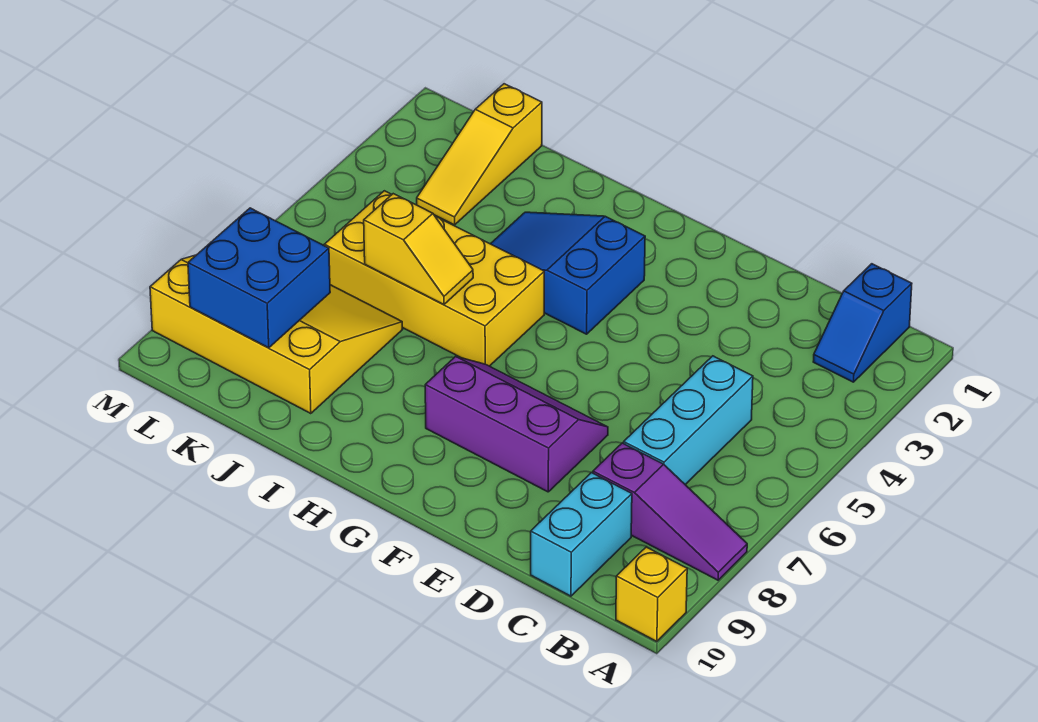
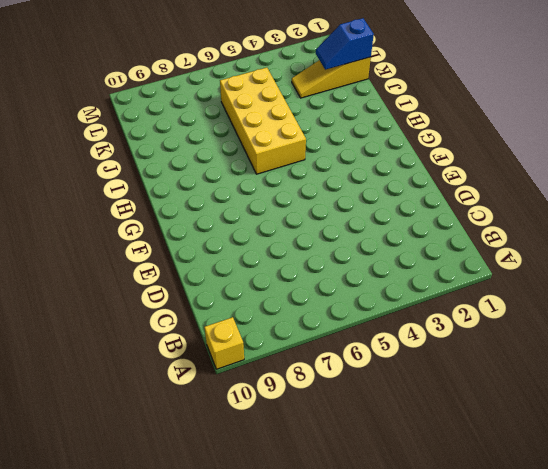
blue slope K1:K2 level 2 top 1 -> blue slope B1:B2 level 1 top 1
none -> purple slope A8:C8 level 1 top C
none -> cyan brick C5:C7 level 1
none -> cyan brick C9:C10 level 1

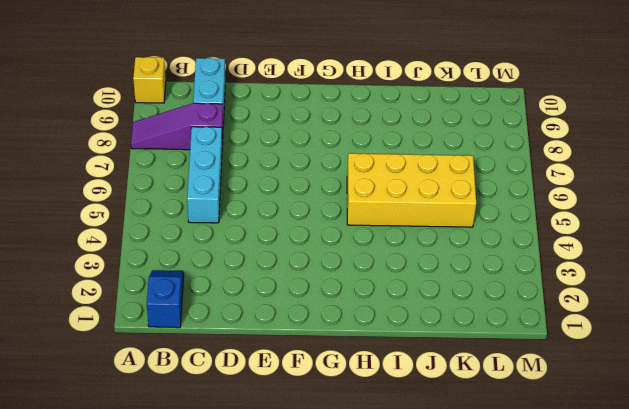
none -> purple slope E7:G8 level 1 top 8
none -> blue slope G3:I4 level 1 top G
none -> yellow slope J7:M9 level 1 top 9

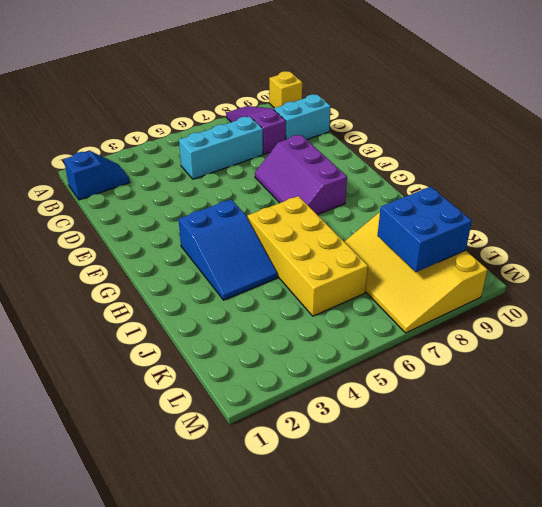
none -> yellow slope K1:K3 level 1 top 1
none -> yellow slope I6:J6 level 2 top J

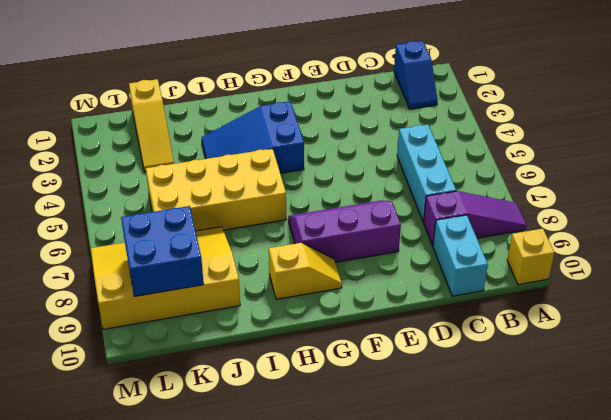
yellow slope G9:H9 level 1 top H -> yellow slope I6:J6 level 2 top J

